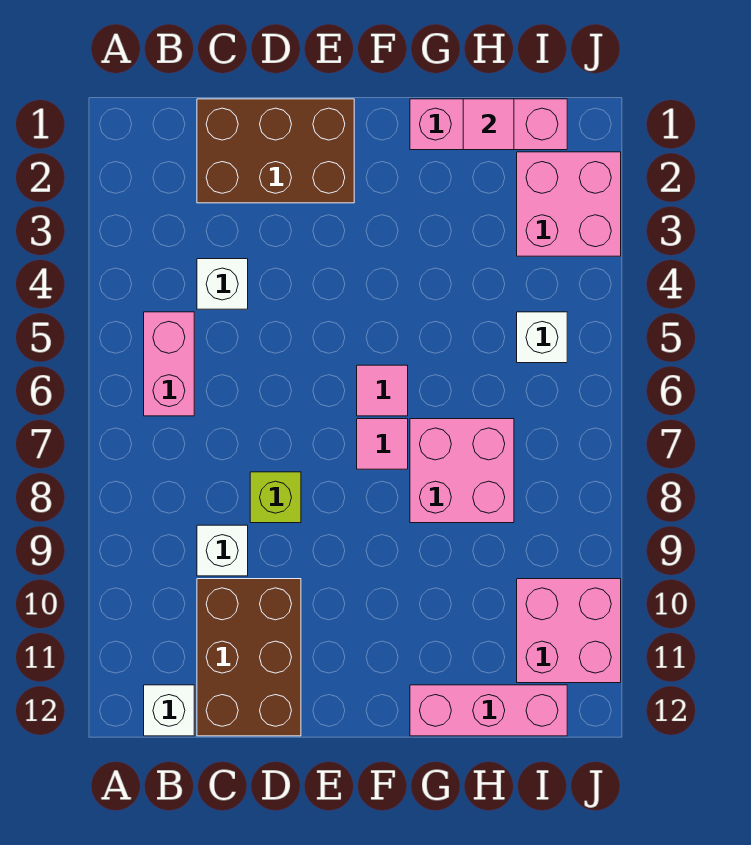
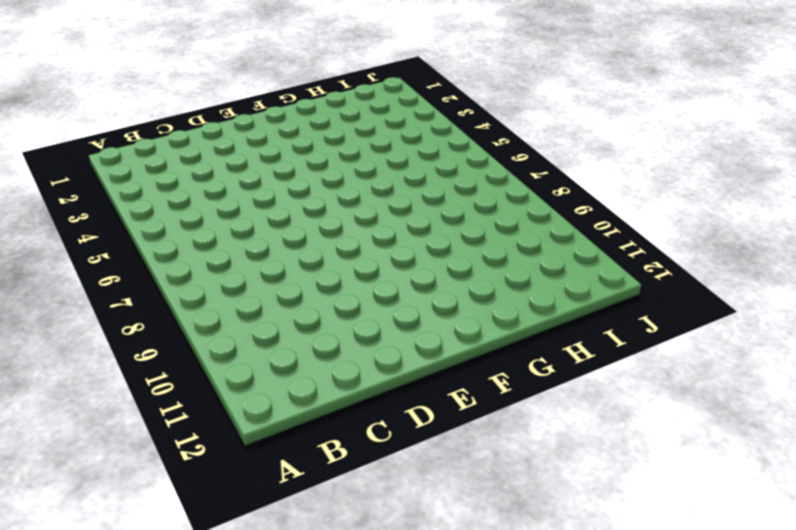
none -> pink brick B5:B6 level 1
none -> white brick B12 level 1
none -> brown brick C1:E2 level 1

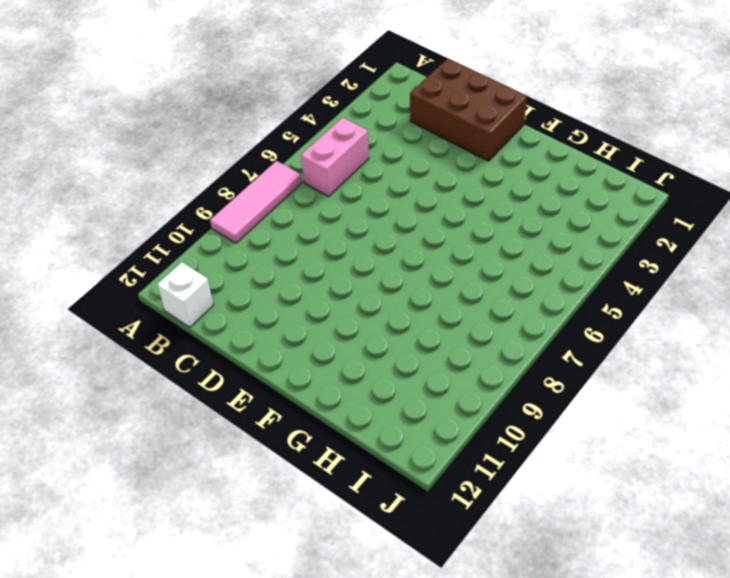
pink tile A7:A9 level 1 -> none
none -> white brick C4 level 1
none -> white brick C9 level 1
none -> brown brick C10:D12 level 1

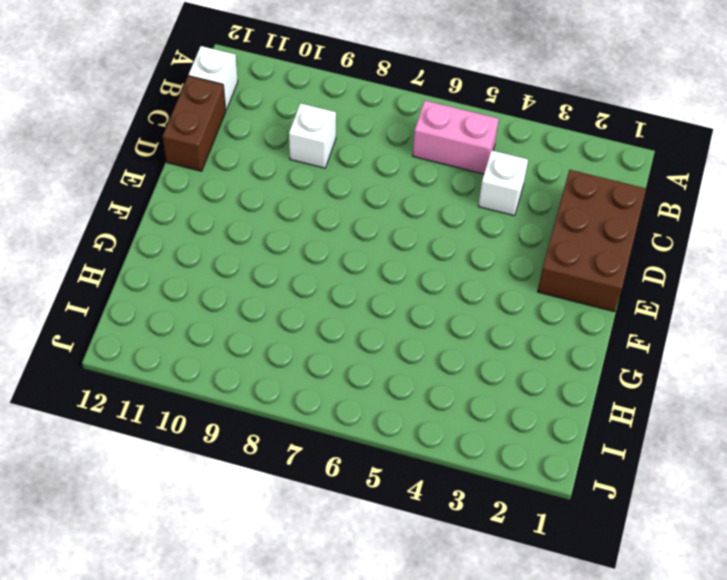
brown brick C12:D12 level 1 -> brown brick C10:D12 level 1
none -> lime brick D8 level 1
none -> pink tile F6 level 1
none -> pink tile F7 level 1

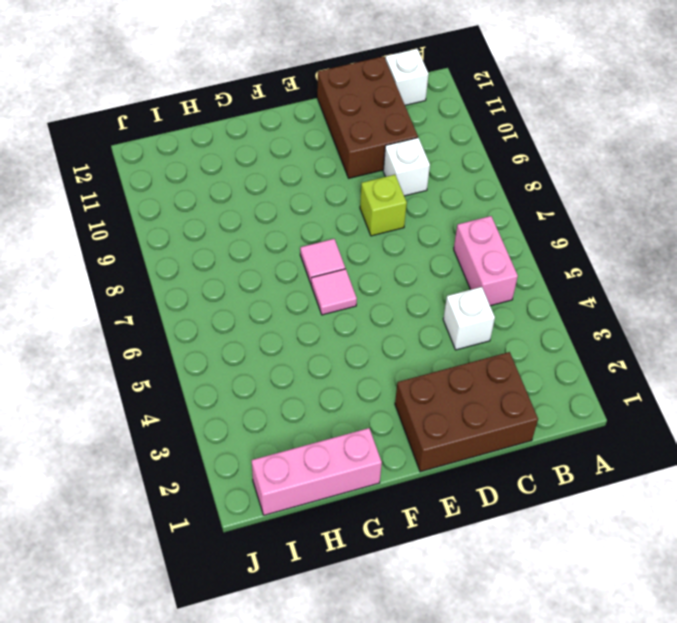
none -> pink brick G7:H8 level 1
none -> pink brick G12:I12 level 1
none -> pink brick I2:J3 level 1

